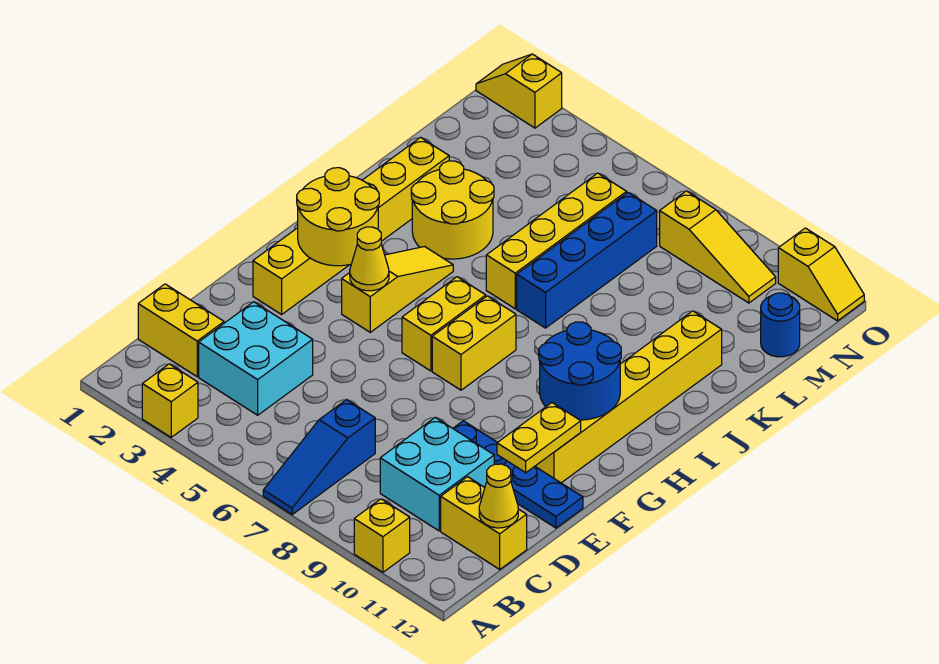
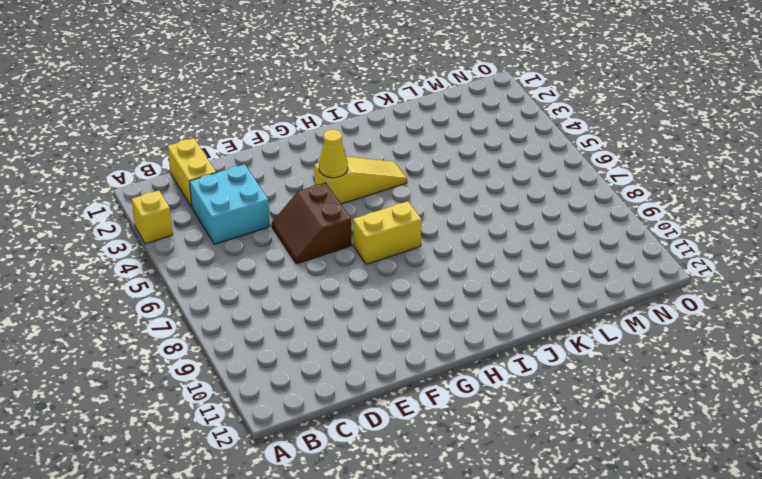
brown slope E5:F6 level 1 top F -> none
none -> blue slope A7:C7 level 1 top C
none -> yellow brick A10 level 1
none -> cyan brick C9:D10 level 1

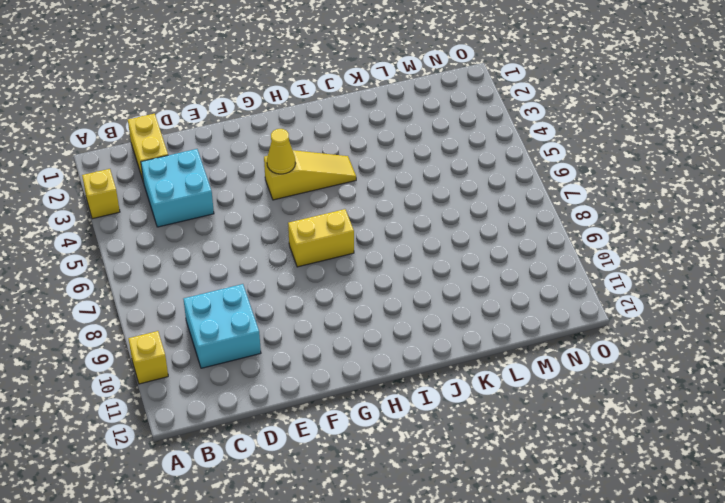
none -> blue slope A7:C7 level 1 top C
none -> yellow brick C11:C12 level 1
none -> blue plate E9:E12 level 1

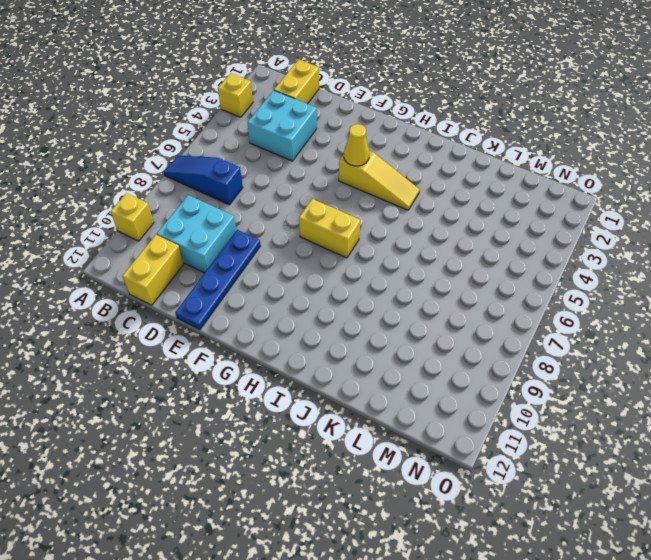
none -> yellow brick F2:K2 level 1
none -> yellow brick F11:K11 level 1
none -> yellow brick G6:H6 level 1

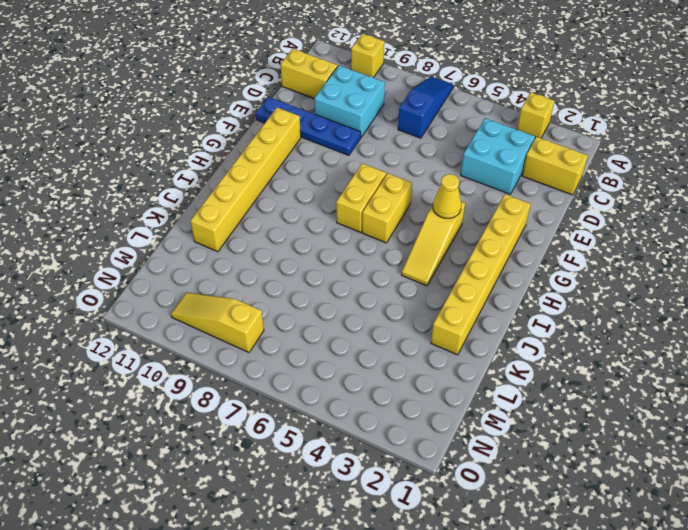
none -> yellow round brick J3:K4 level 1
none -> yellow brick J6:M6 level 1
none -> blue brick J7:M7 level 1

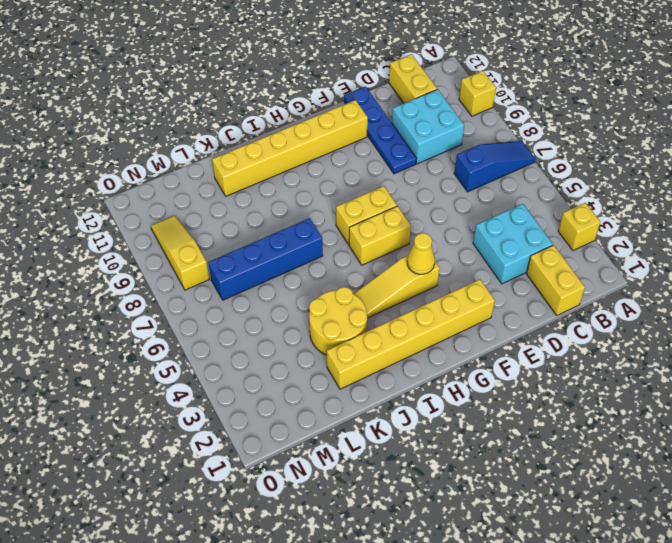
none -> yellow brick J6:M6 level 1
none -> blue round brick M12 level 1
none -> yellow slope O1:O2 level 1 top 2

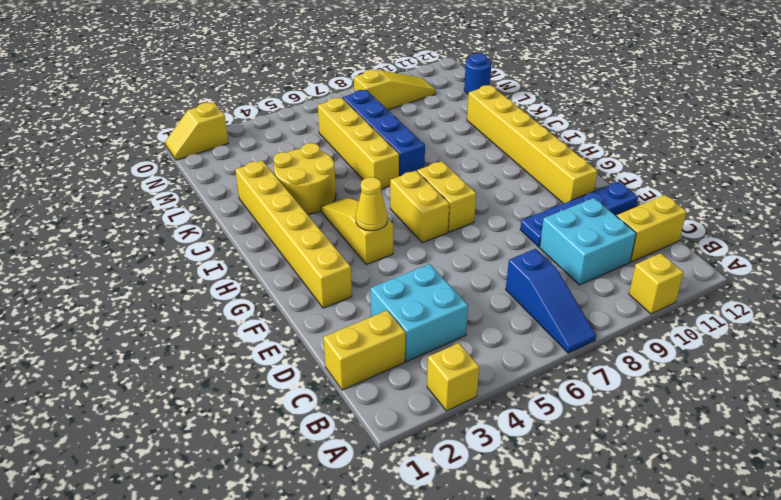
none -> yellow slope O11:O12 level 1 top 11
none -> yellow cone C12 level 2
none -> yellow plate E11:F11 level 2

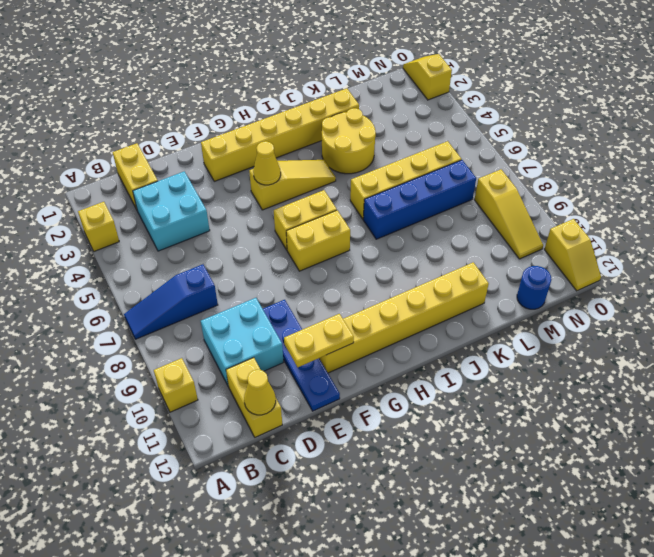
none -> yellow round brick G2:H3 level 2
none -> blue round brick G10:H11 level 2

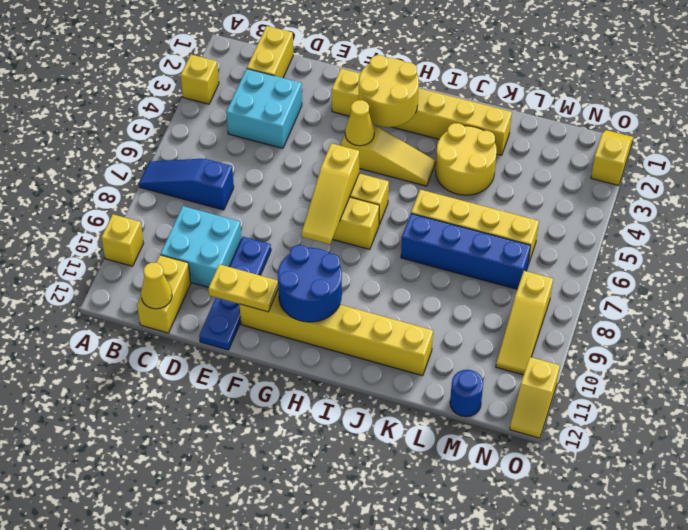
yellow slope G6:G8 level 2 top 6 -> none

